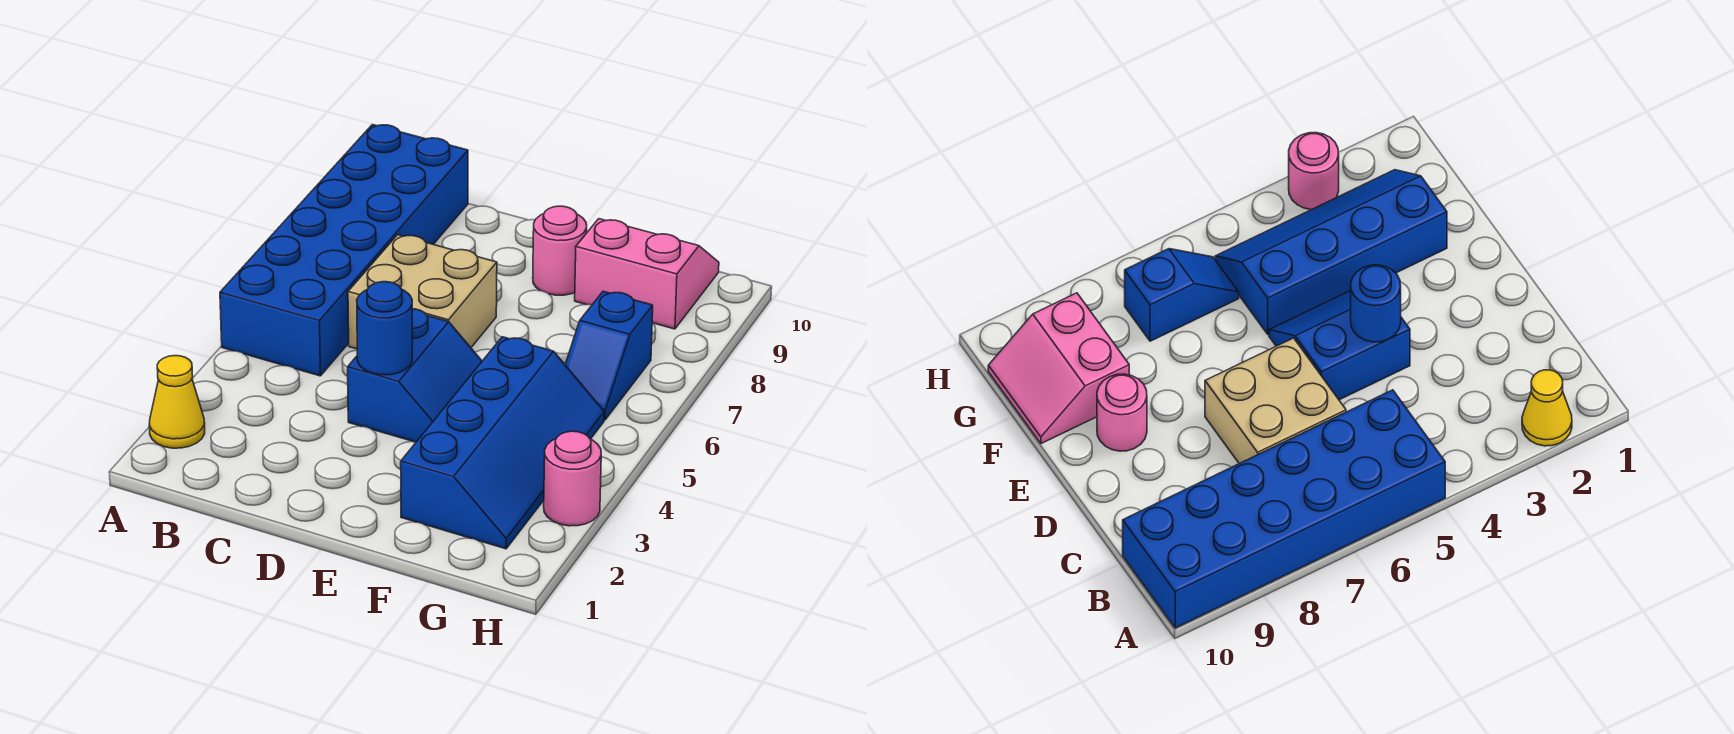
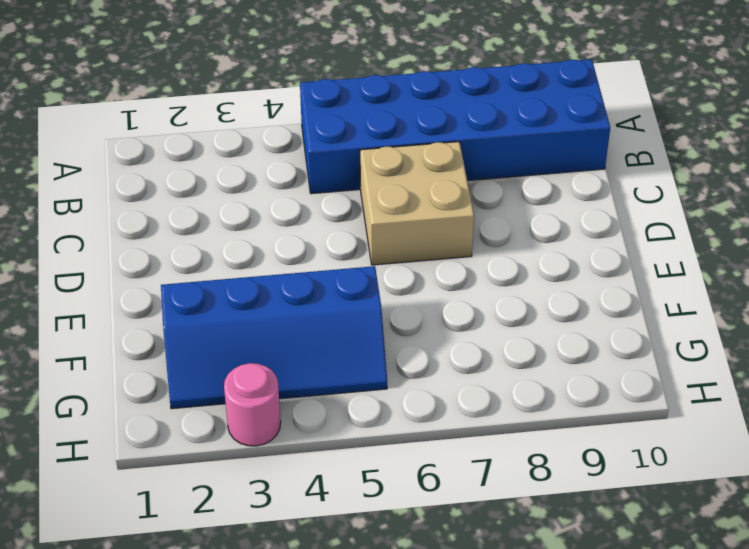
none -> yellow cone A2 level 1
none -> blue slope D4:E5 level 1 top D

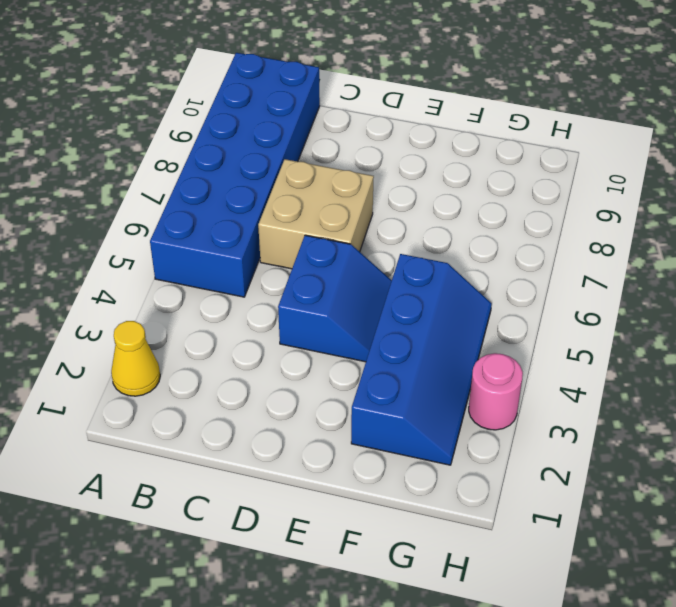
none -> pink round brick E9 level 1
none -> pink slope F9:G10 level 1 top 9

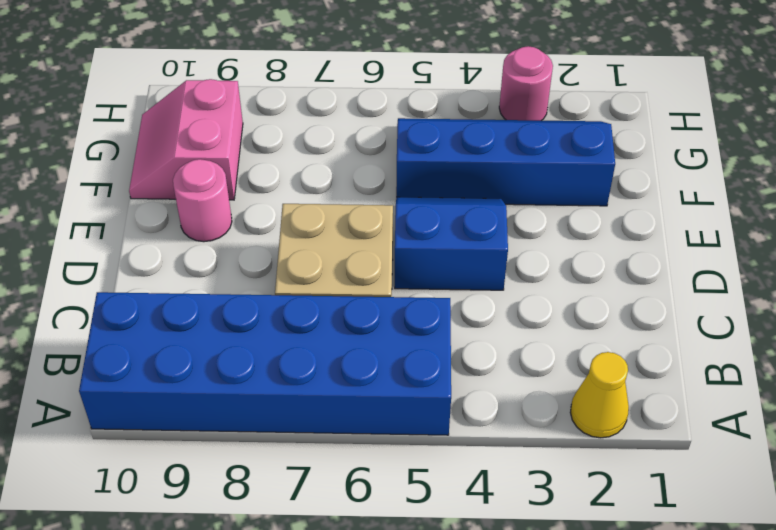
none -> blue slope G6:G7 level 1 top 7
none -> blue round brick D4 level 2

